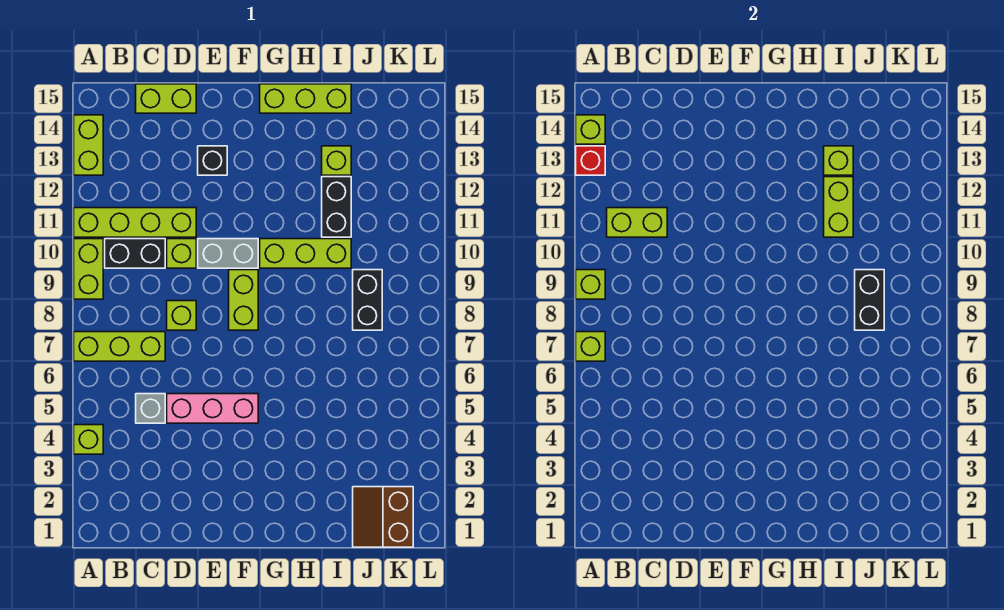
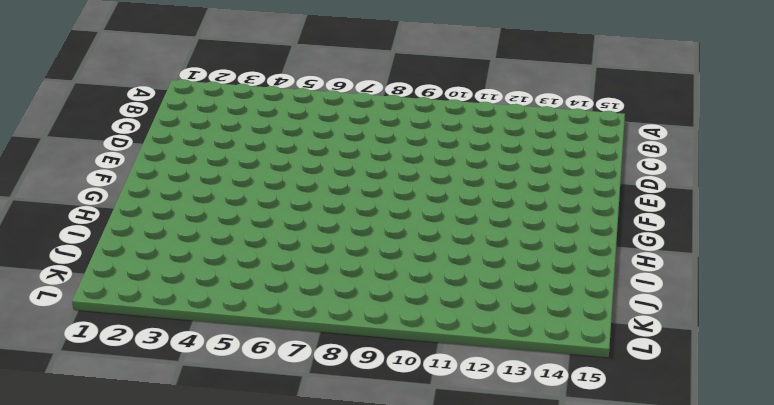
none -> lime brick A4 level 1
none -> lime brick A7:C7 level 1
none -> lime brick A9:A10 level 1

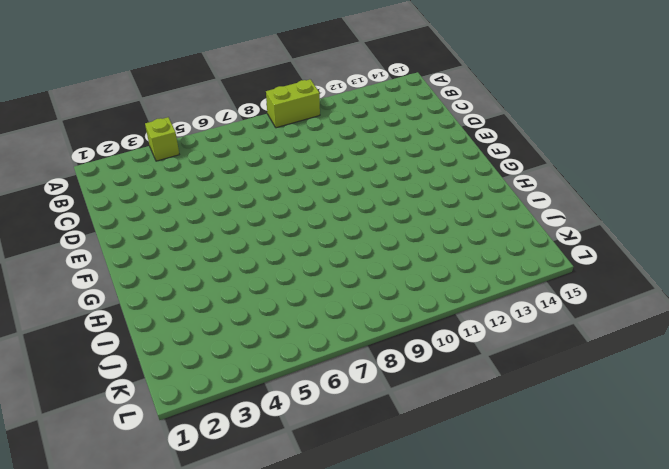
none -> lime brick A7:C7 level 1
none -> lime brick A11:D11 level 1
none -> lime brick A13:A14 level 1

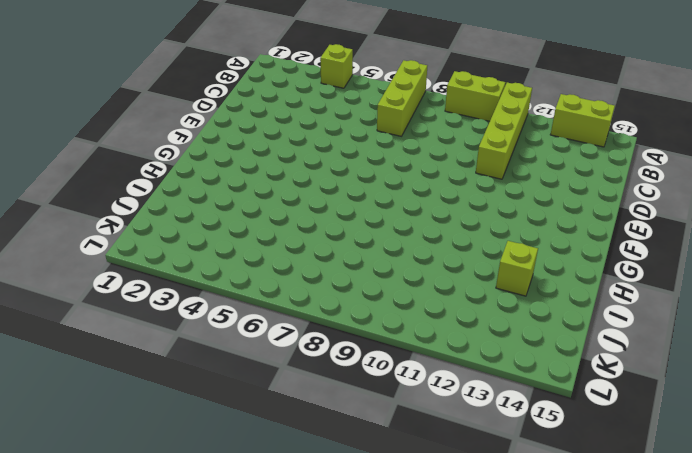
none -> black brick B10:C10 level 1
none -> grey brick C5 level 1
none -> lime brick C15:D15 level 1

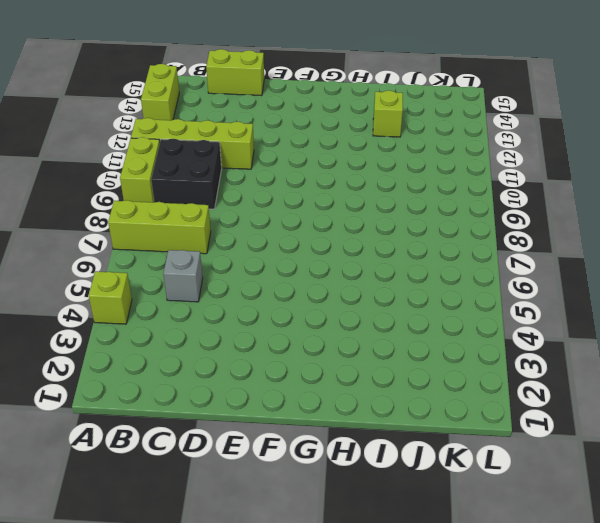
black brick B9:C10 level 1 -> black brick B10:C10 level 1
none -> pink brick D5:F5 level 1
none -> lime brick D8 level 1
none -> lime brick D10 level 1

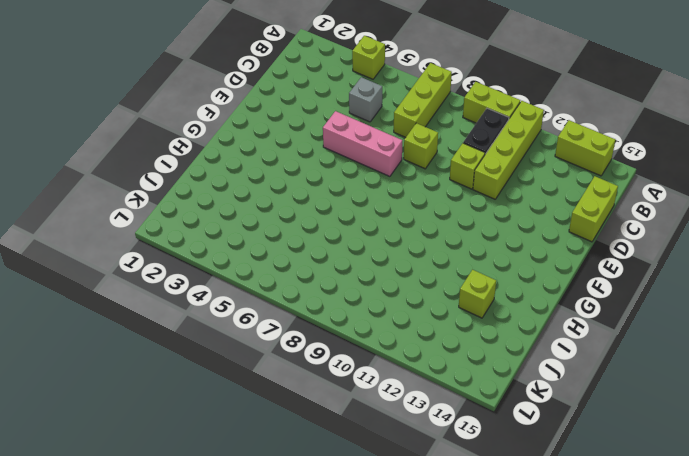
pink brick E5:E7 level 1 -> pink brick D5:F5 level 1
none -> grey brick E10:F10 level 1
none -> black brick E13 level 1
none -> lime brick F8:F9 level 1

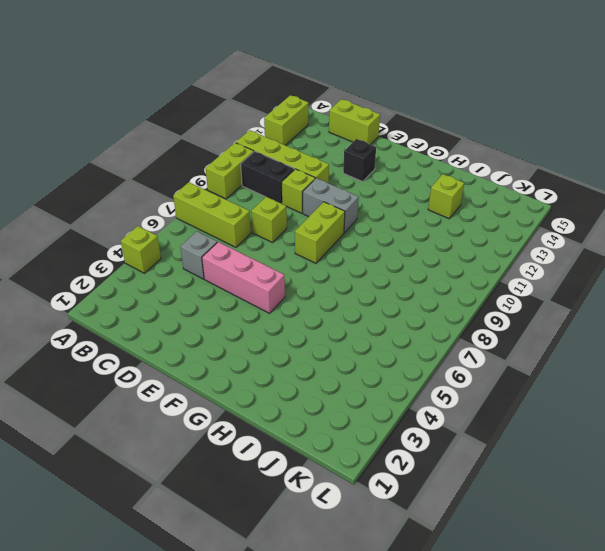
none -> lime brick G10:I10 level 1
none -> lime brick G15:I15 level 1
none -> black brick I11:I12 level 1

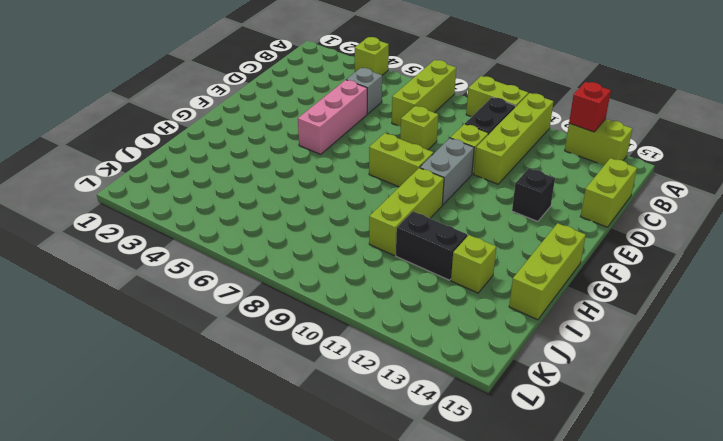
none -> brown slope J1:K2 level 1 top K
none -> black brick J8:J9 level 1
none -> lime brick A7 level 2

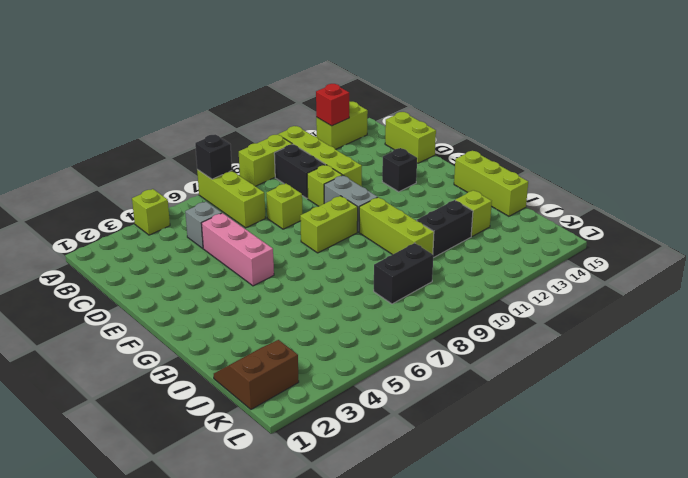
black brick A7 level 2 -> lime brick A7 level 2
none -> lime brick A9 level 2
none -> lime brick A14 level 2
none -> lime brick B11:C11 level 2

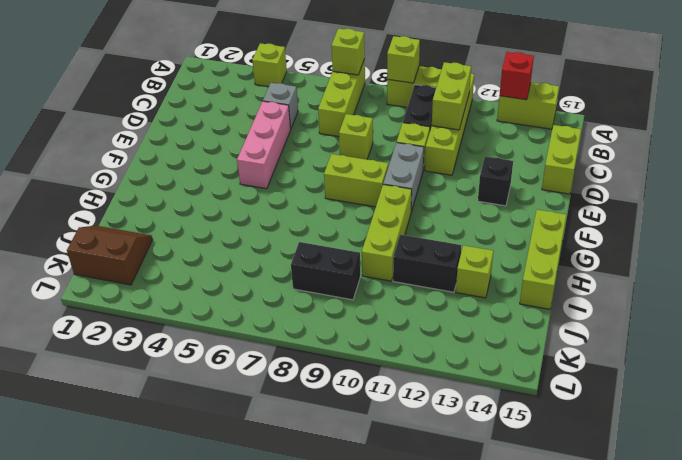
none -> lime brick A14 level 2
none -> lime brick I11:I12 level 2
none -> lime brick I13 level 2

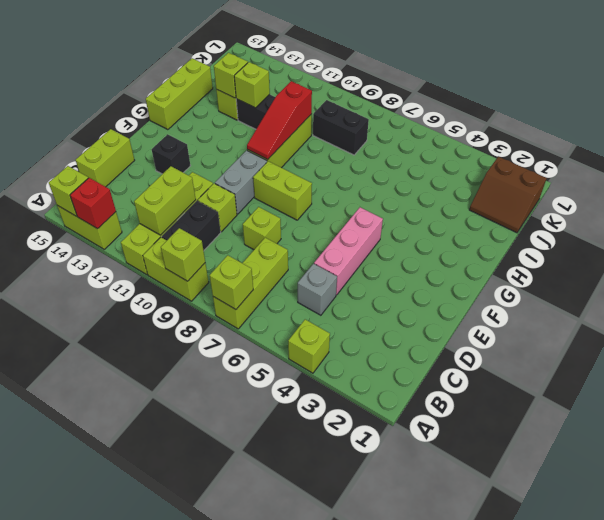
red slope G10:I10 level 2 top I -> none
lime brick I12 level 2 -> lime brick I11:I12 level 2
none -> black brick J8:J9 level 2

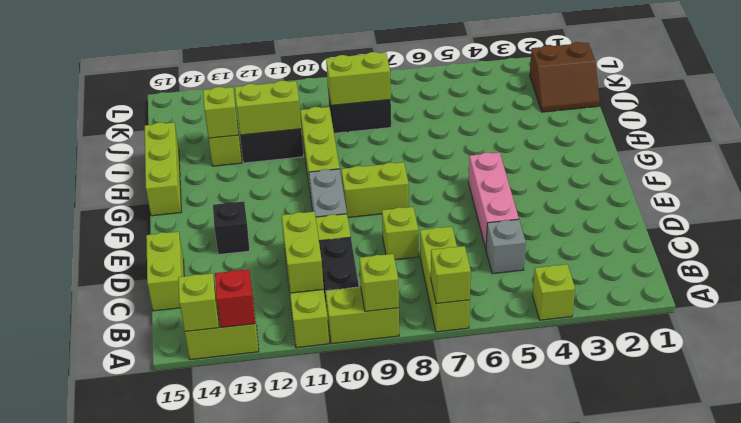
lime brick J8:J9 level 2 -> black brick J8:J9 level 2

